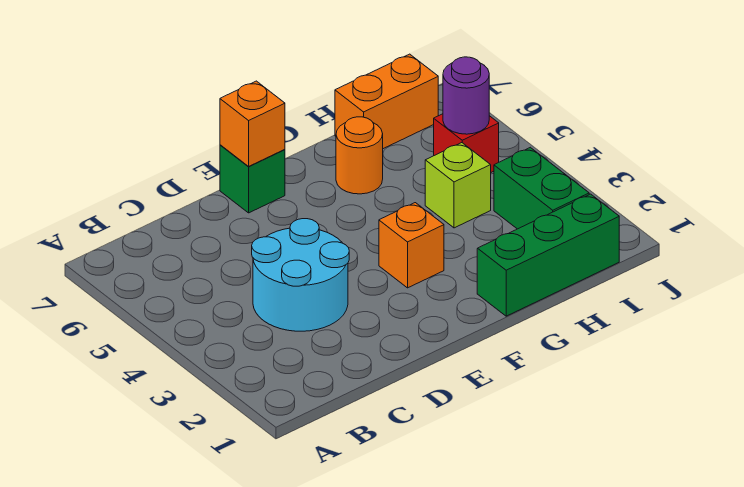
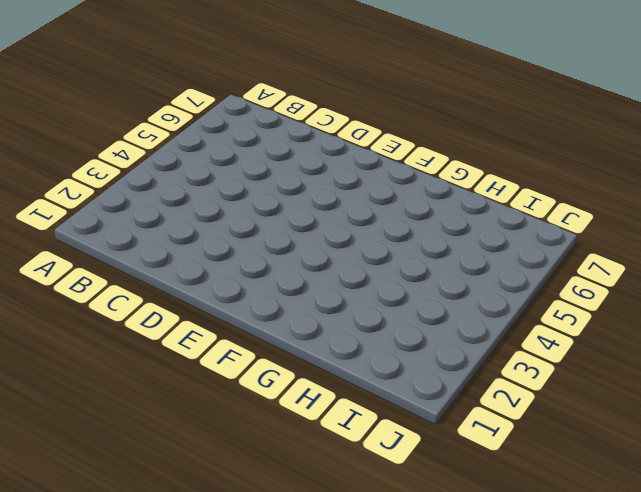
none -> cyan round brick C3:D4 level 1
none -> green brick E7 level 1

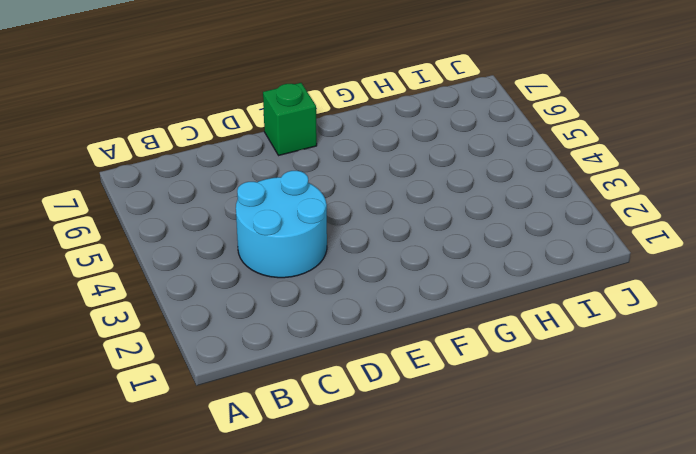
none -> orange brick F3 level 1
none -> green brick G1:I1 level 1

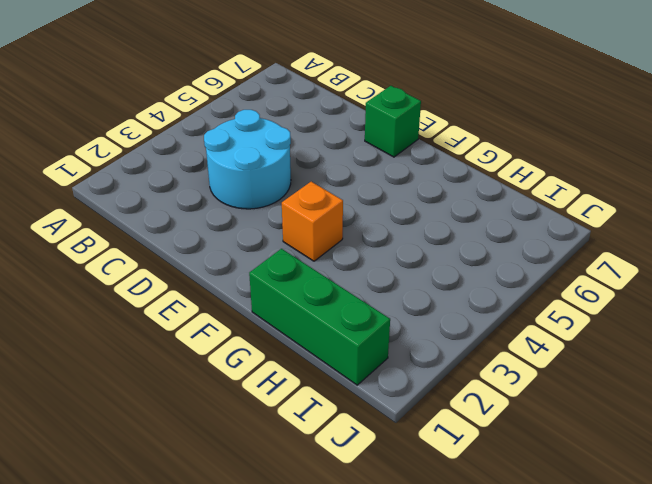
none -> orange round brick G6 level 1
none -> lime brick H4 level 1

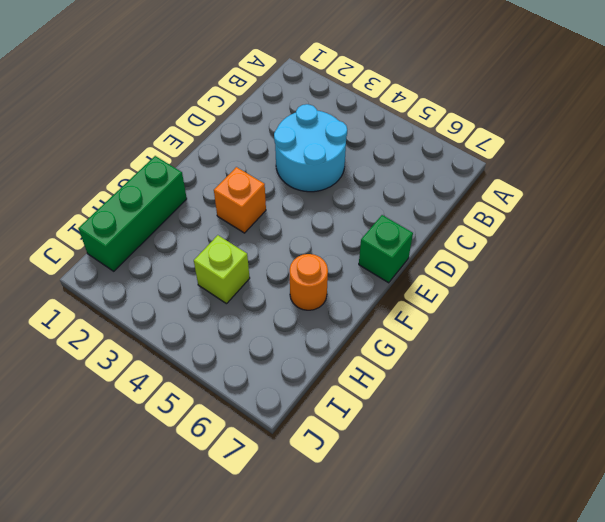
none -> orange brick H7:I7 level 1
none -> green brick I2:I3 level 1

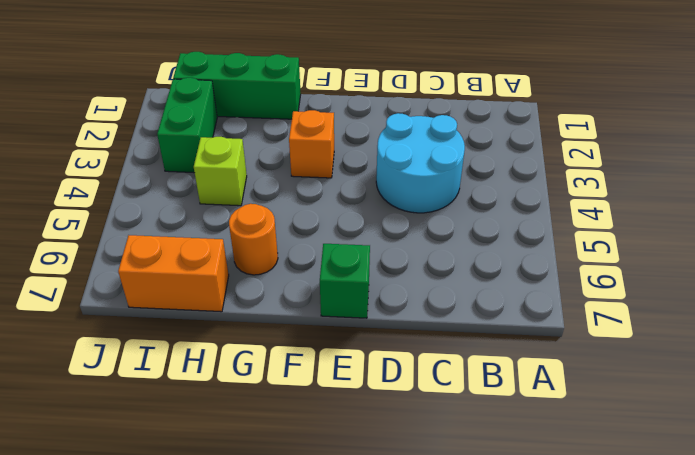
none -> red brick I5 level 1
none -> orange brick E7 level 2

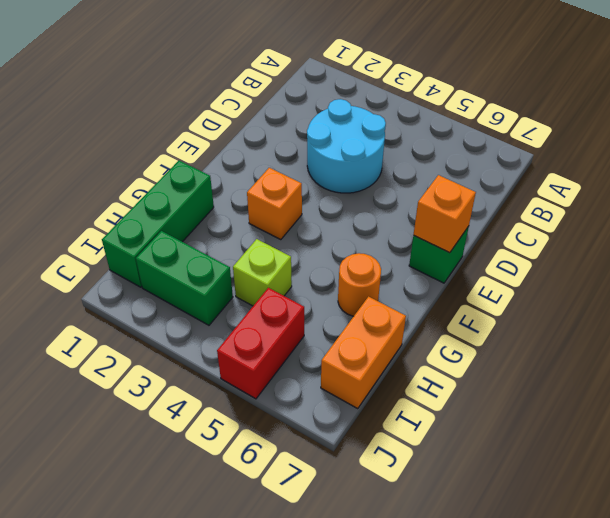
red brick I5:J5 level 1 -> red brick I5 level 1
none -> purple round brick I5 level 2

